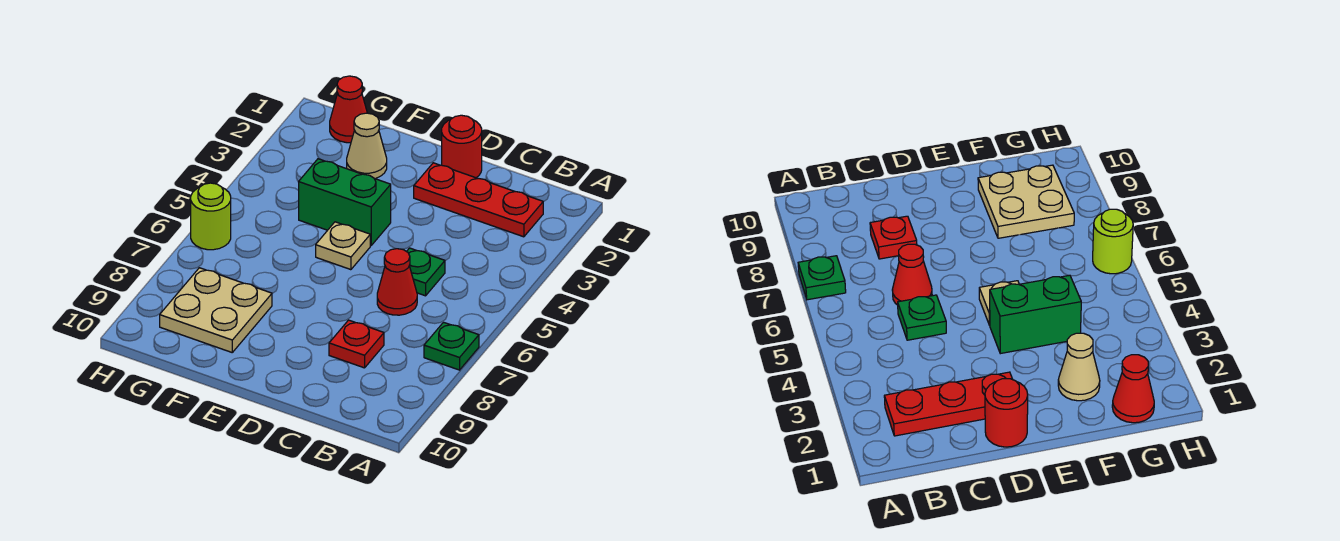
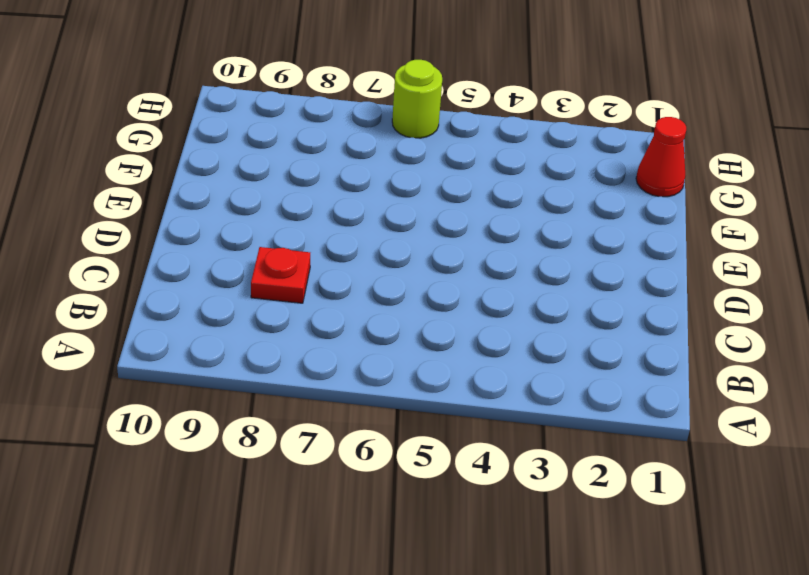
none -> green plate A7 level 1
none -> red plate B2:D2 level 1
none -> green plate C5 level 1

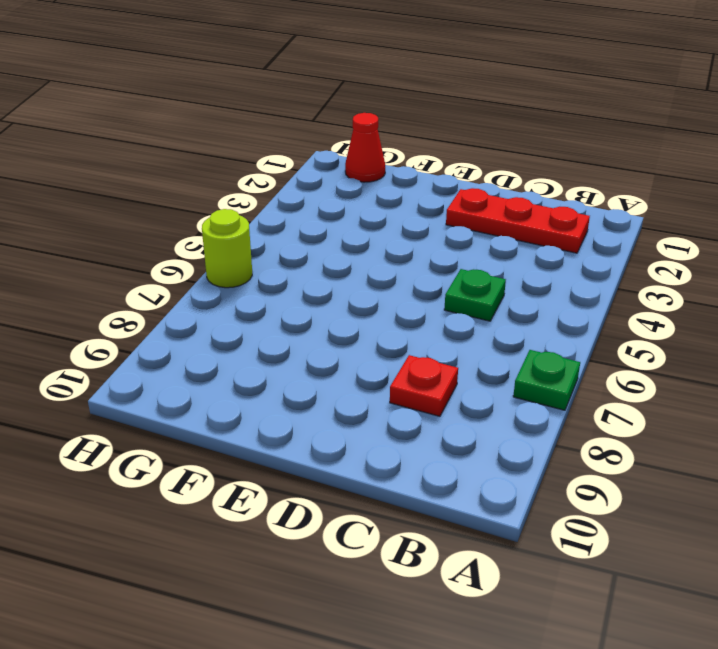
none -> red cone C6 level 1
none -> red round brick D1 level 1
none -> green brick E4:F4 level 1

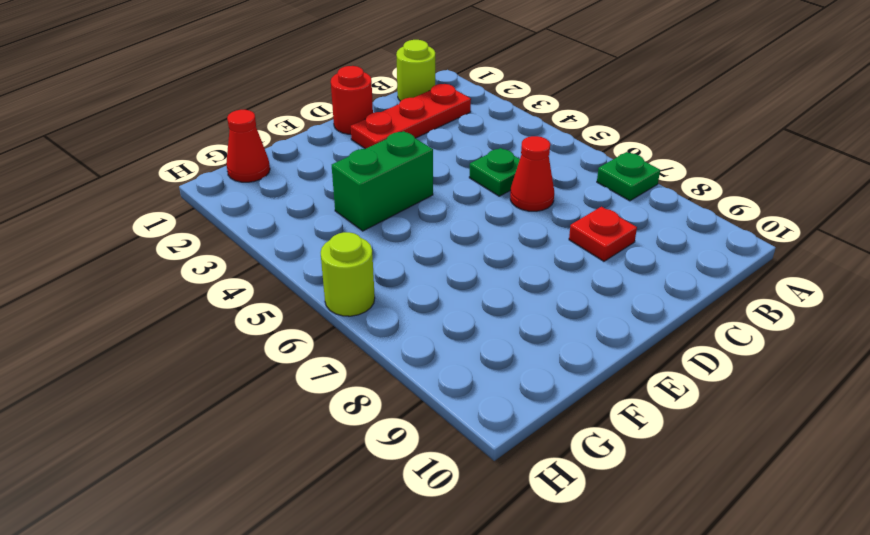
lime round brick B1 level 1 -> none
none -> tan plate E5 level 1
none -> tan cone F2 level 1
none -> tan plate F8:G9 level 1

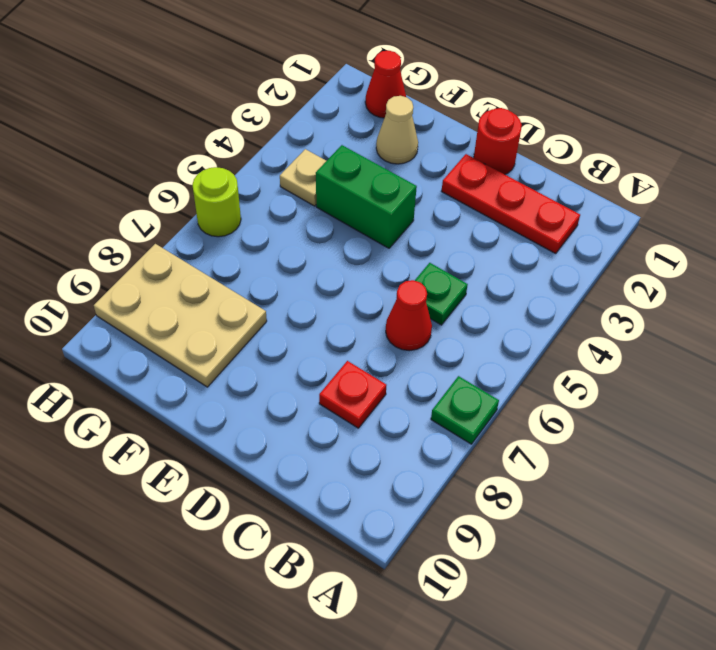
tan plate F8:H9 level 1 -> tan plate F8:G9 level 1
tan plate G4 level 1 -> tan plate E5 level 1

